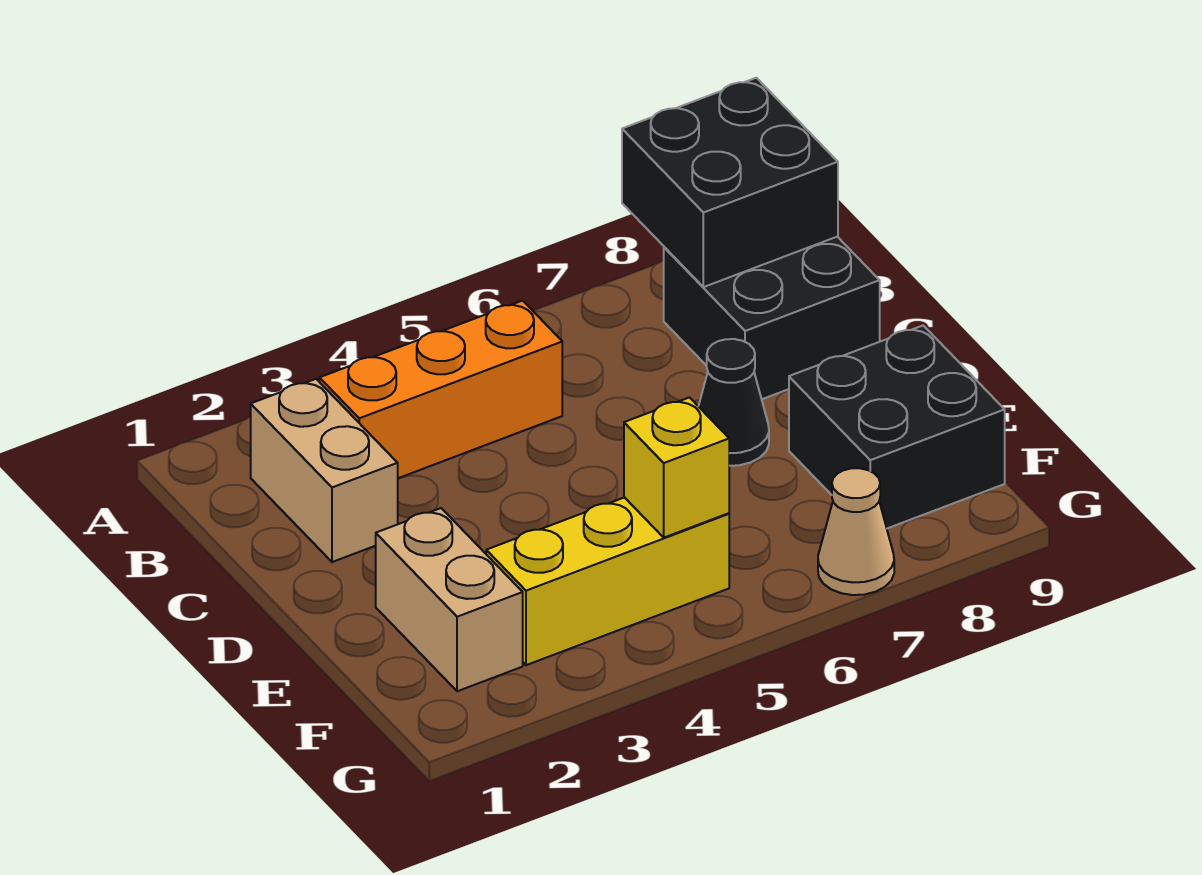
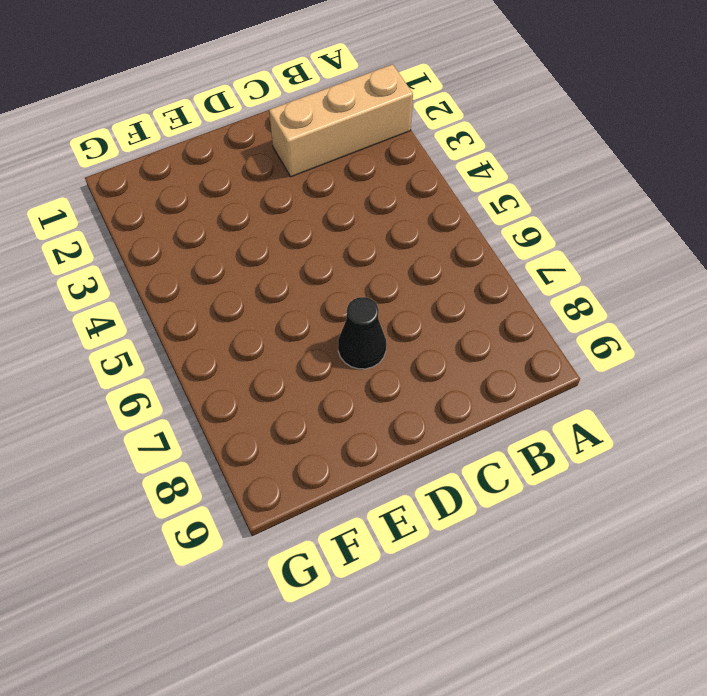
tan brick A2:C2 level 1 -> tan brick B2:C2 level 1
none -> orange brick B3:B5 level 1
none -> black brick B8:C9 level 1

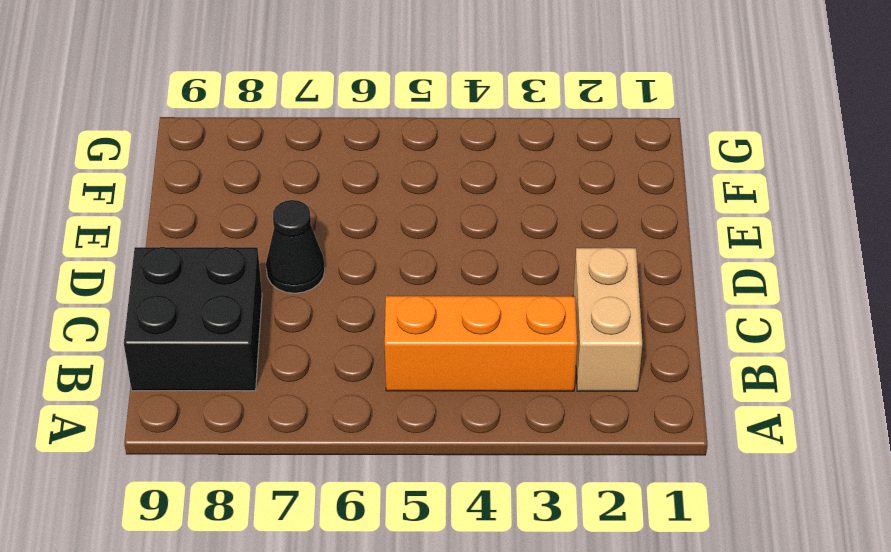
none -> tan brick E2:F2 level 1
none -> black brick E8:F9 level 1

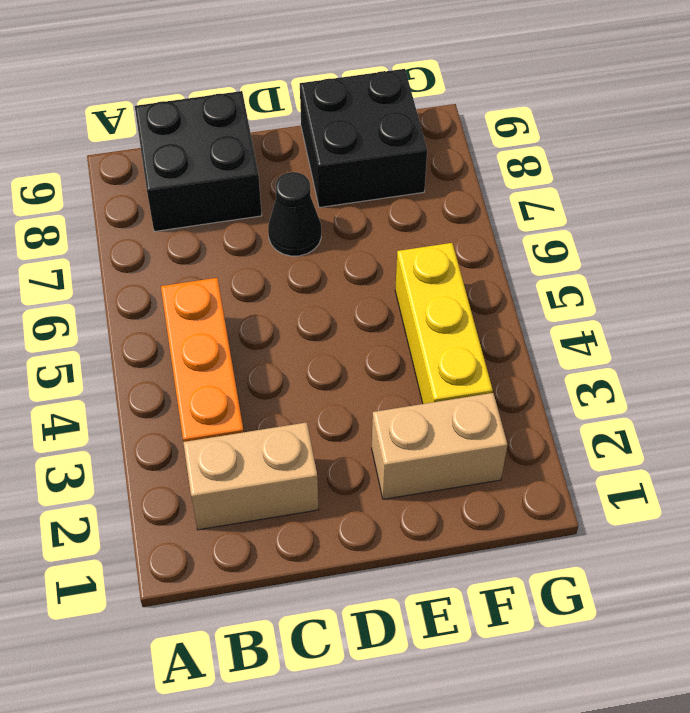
none -> tan cone G7 level 1
none -> black brick A8:B9 level 2

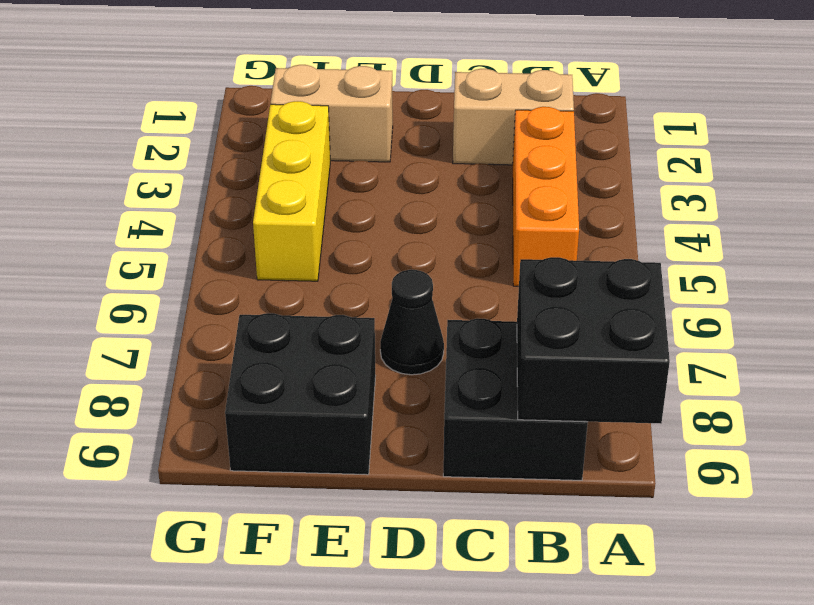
none -> tan cone G7 level 1
none -> yellow brick F5 level 2

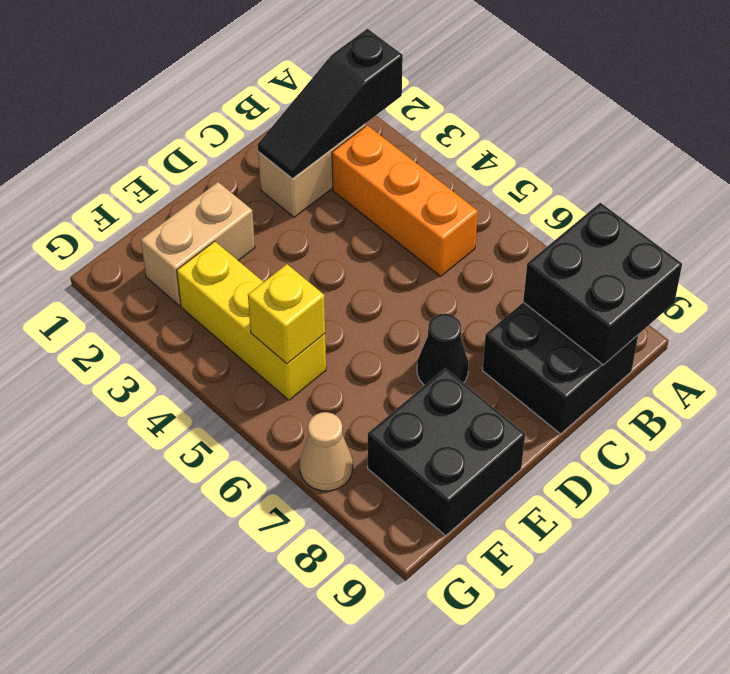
black slope A2:C2 level 2 top A -> none

